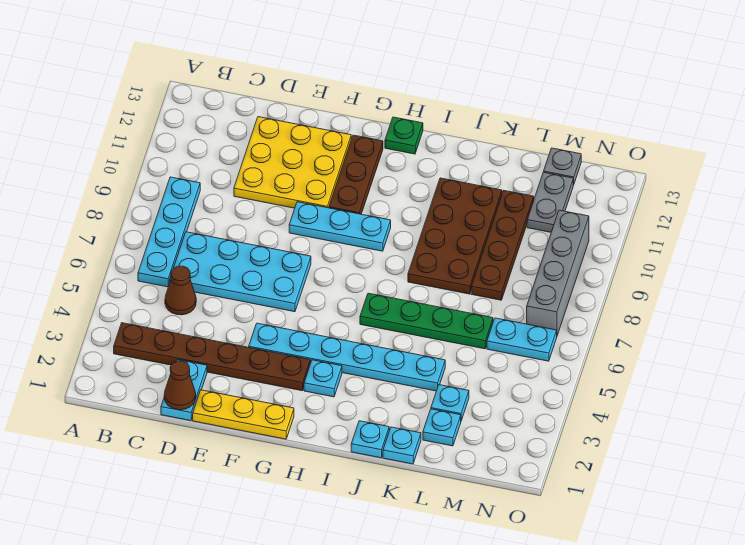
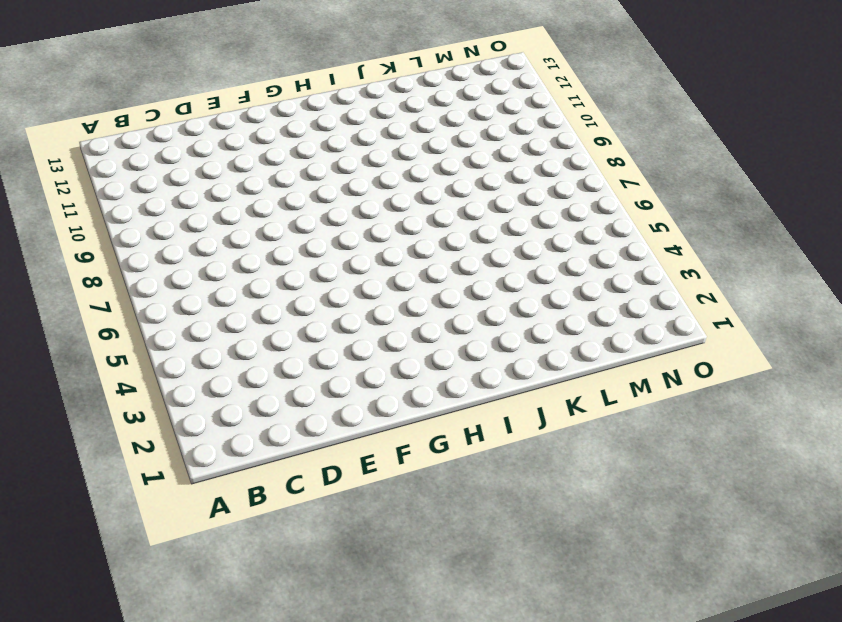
none -> brown plate B3:G3 level 1
none -> cyan plate B6:B9 level 1
none -> brown cone C5 level 1

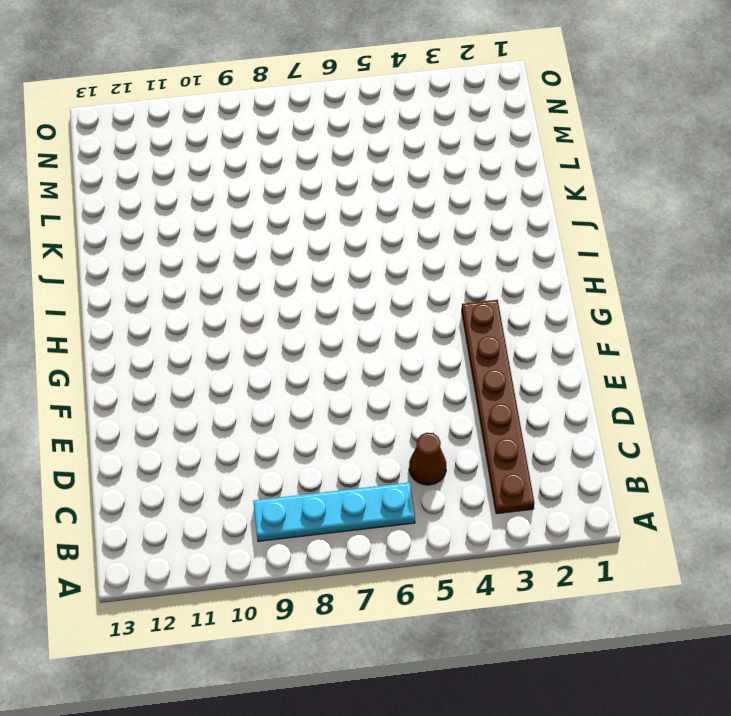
none -> cyan plate C6:F7 level 1
none -> cyan plate D1:D2 level 1
none -> yellow plate D10:F12 level 1

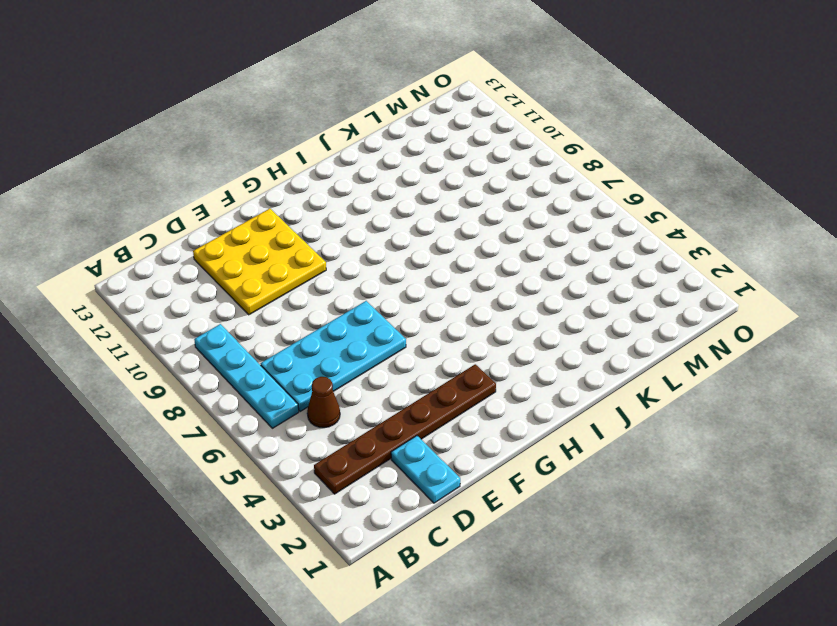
none -> yellow plate E1:G1 level 1
none -> cyan plate F4:K4 level 1
none -> cyan plate F9:H9 level 1

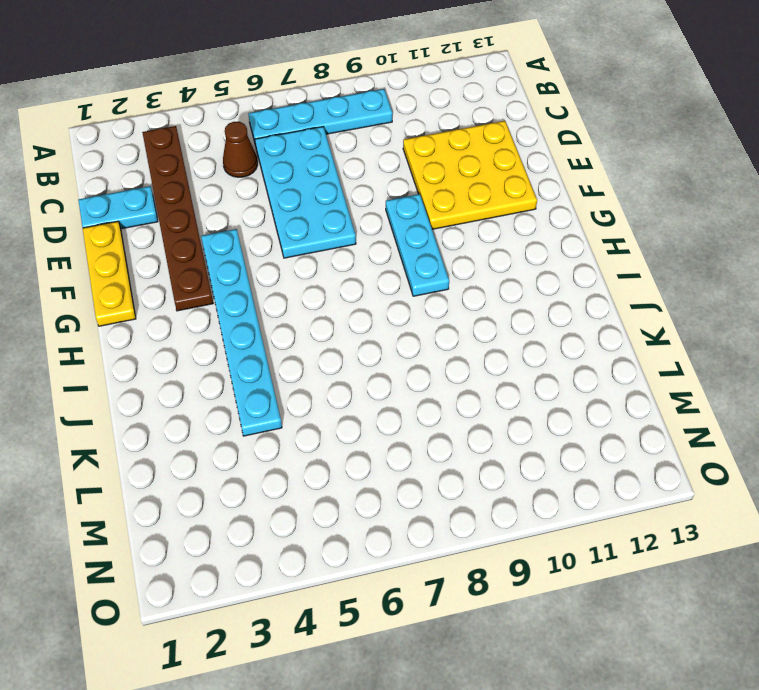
none -> brown plate G10:G12 level 1
none -> cyan plate H3 level 1
none -> green plate H13 level 1

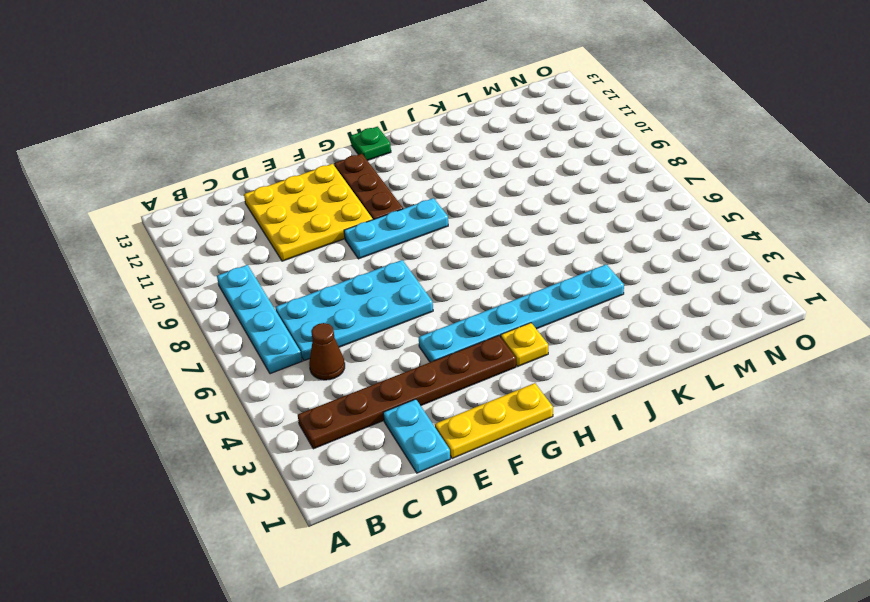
yellow plate H3 level 1 -> cyan plate H3 level 1
none -> green plate I6:L6 level 1
none -> cyan plate J1 level 1
none -> brown plate J8:K11 level 1

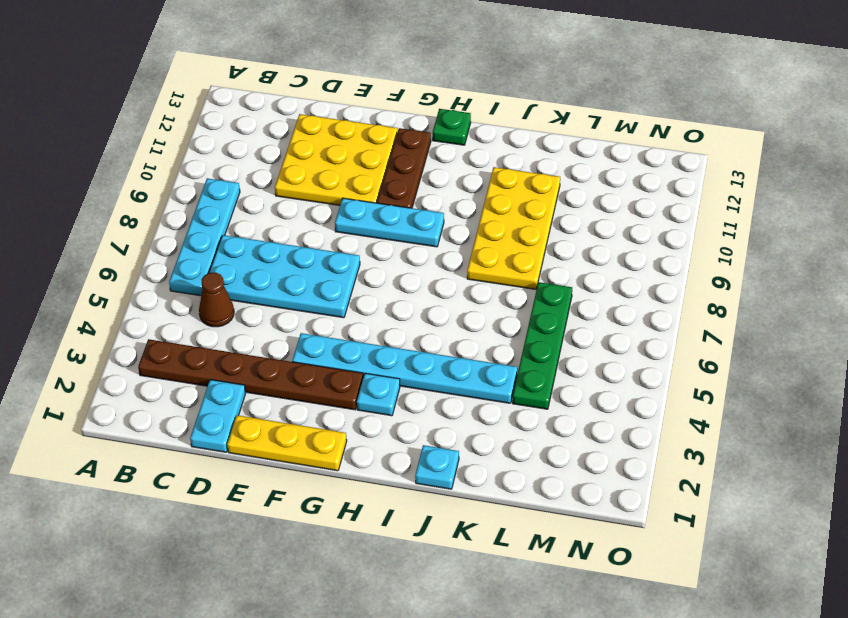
yellow plate J8:K11 level 1 -> brown plate J8:K11 level 1
green plate L4:L7 level 1 -> green plate I6:L6 level 1
none -> cyan plate K1 level 1
none -> cyan plate L2 level 1
none -> cyan plate L3 level 1

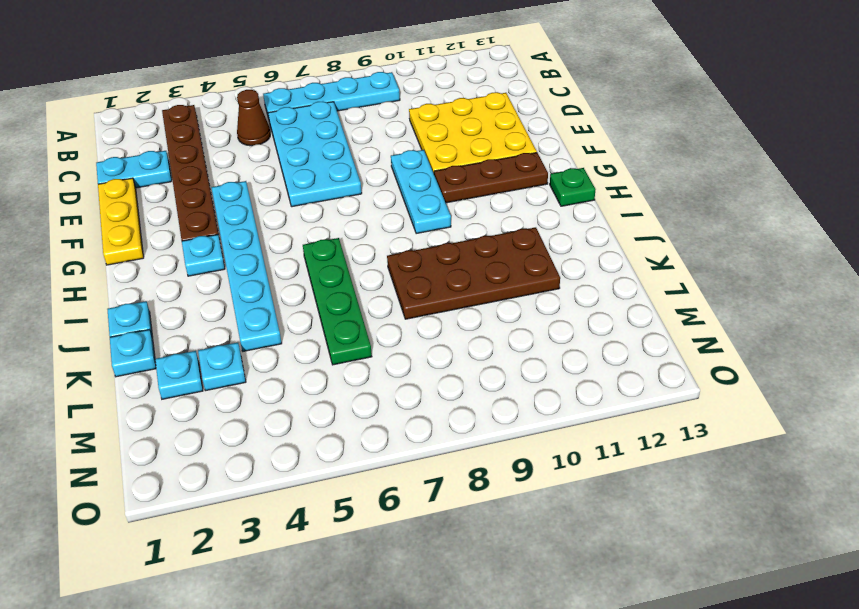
none -> brown plate L8:L11 level 1
none -> cyan plate M6:N6 level 1
none -> grey plate M11:M12 level 1

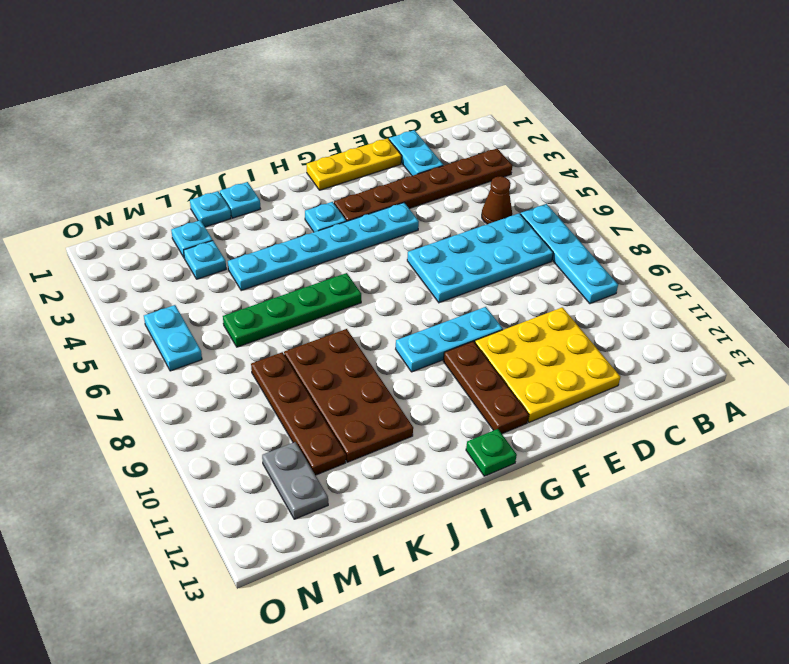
cyan plate N5:N6 level 1 -> cyan plate M6:N6 level 1
none -> grey plate M13 level 1
none -> grey brick N7:N10 level 1
none -> brown cone D1 level 2

